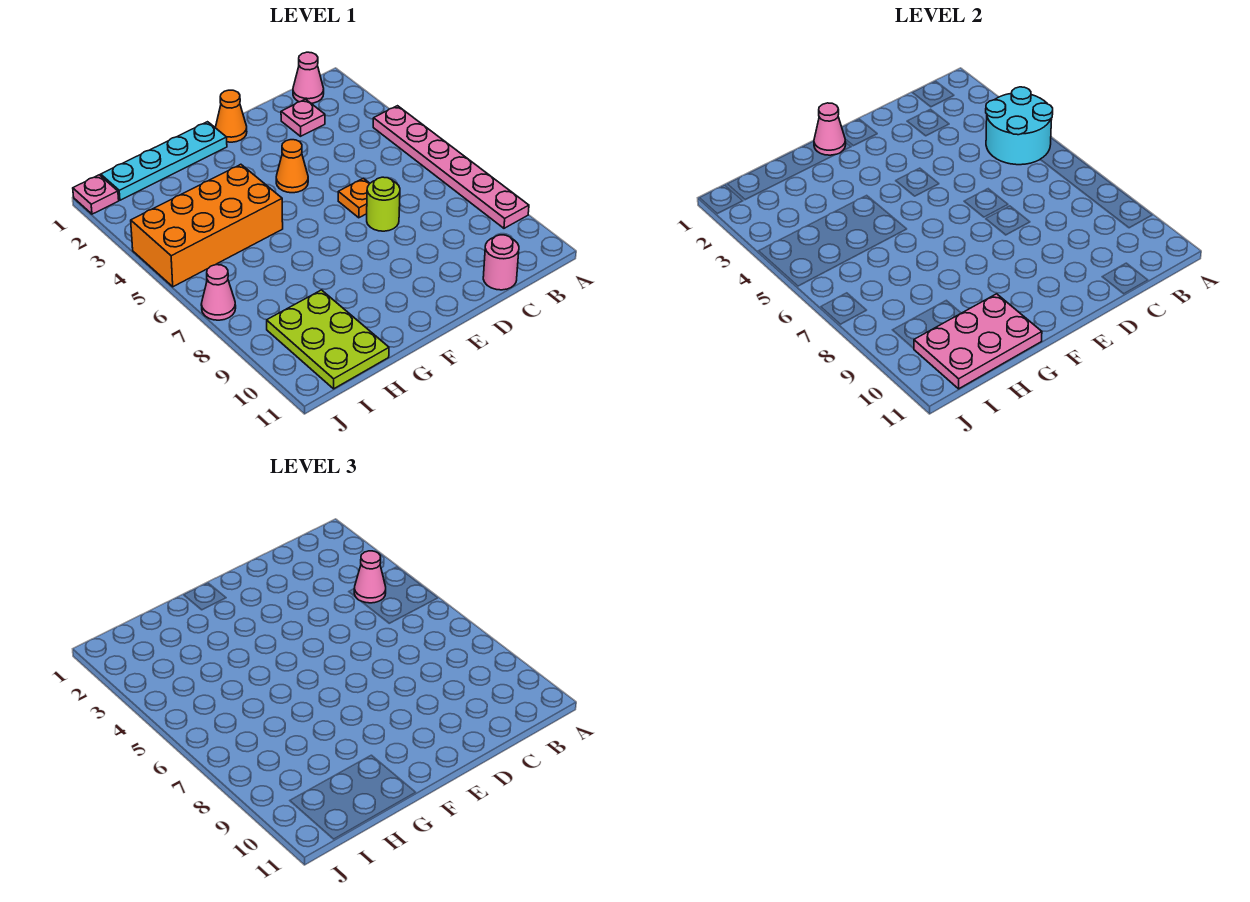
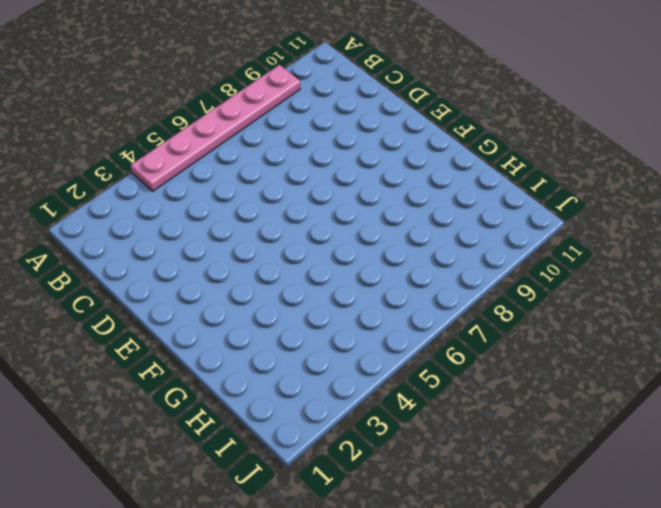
none -> pink cone B1 level 1
none -> pink plate C2 level 1
none -> pink round brick C11 level 1

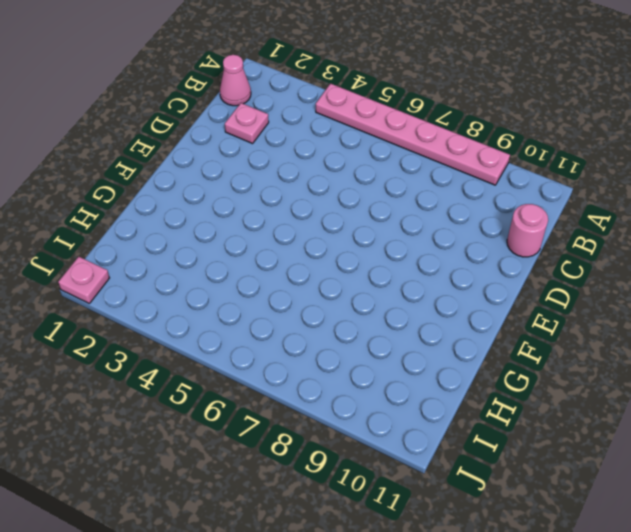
none -> orange plate D6 level 1
none -> lime round brick D7 level 1
none -> orange cone E1 level 1

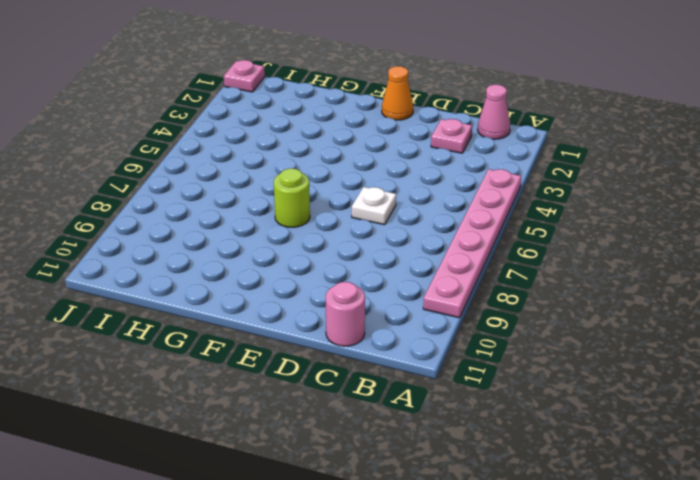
white plate D6 level 1 -> orange plate D6 level 1
lime round brick F7 level 1 -> lime round brick D7 level 1
none -> orange cone E4 level 1
none -> cyan plate F1:I1 level 1
none -> orange brick G4:J5 level 1

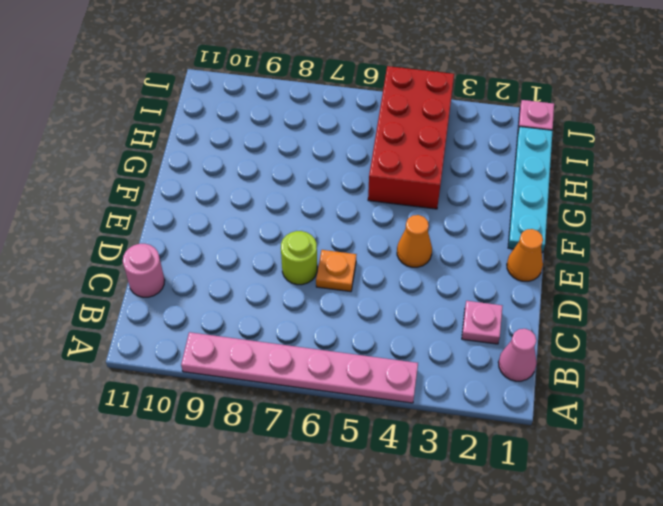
red brick G4:J5 level 1 -> orange brick G4:J5 level 1
none -> lime plate H9:I11 level 1
none -> pink cone J7 level 1
none -> cyan round brick A4:B5 level 2

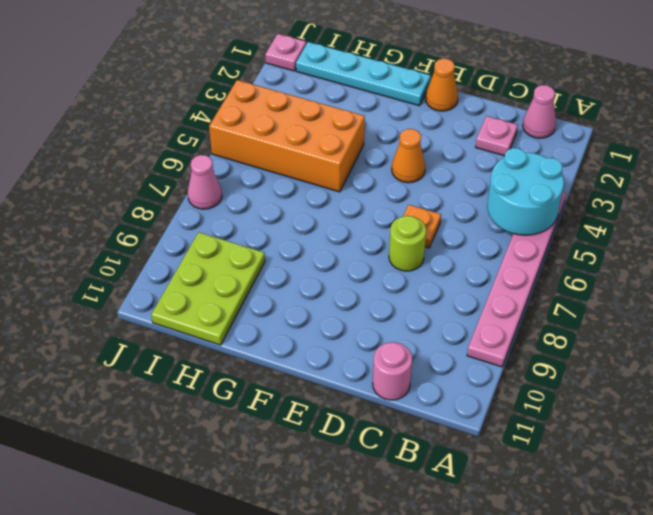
none -> pink cone F1 level 2
none -> pink plate G10:I11 level 2
none -> pink cone B4 level 3

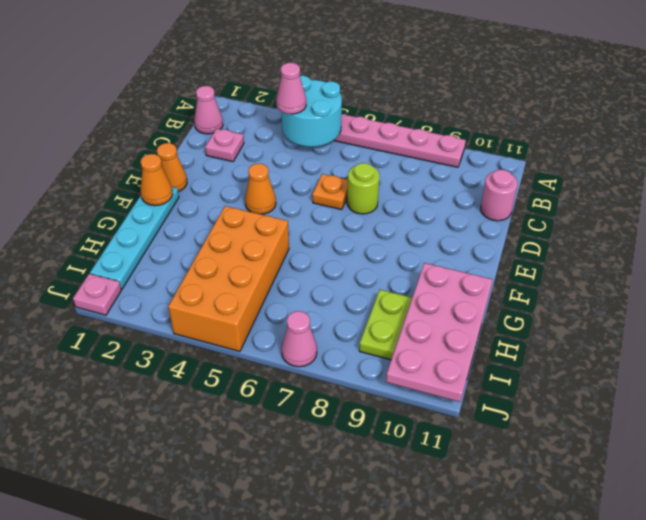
orange cone F1 level 2 -> pink cone F1 level 2
pink plate G10:J11 level 2 -> pink plate G10:I11 level 2

